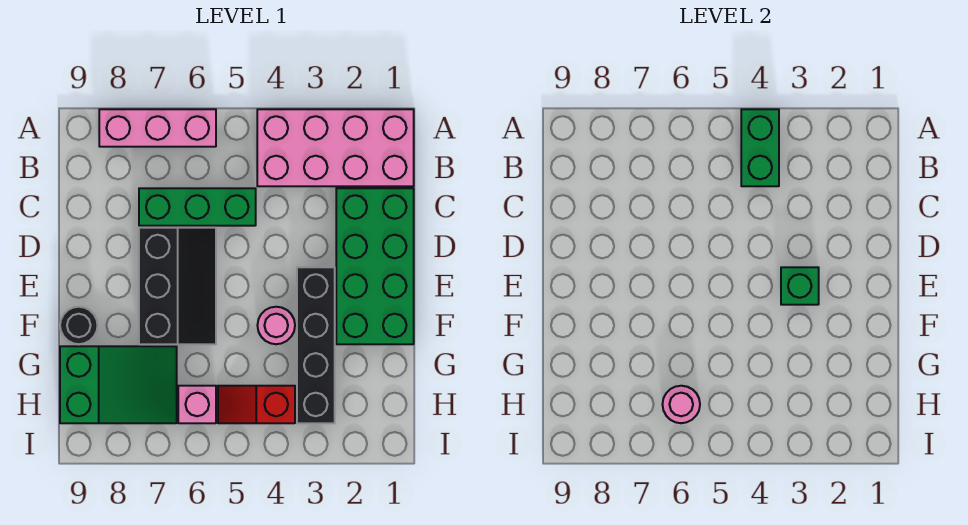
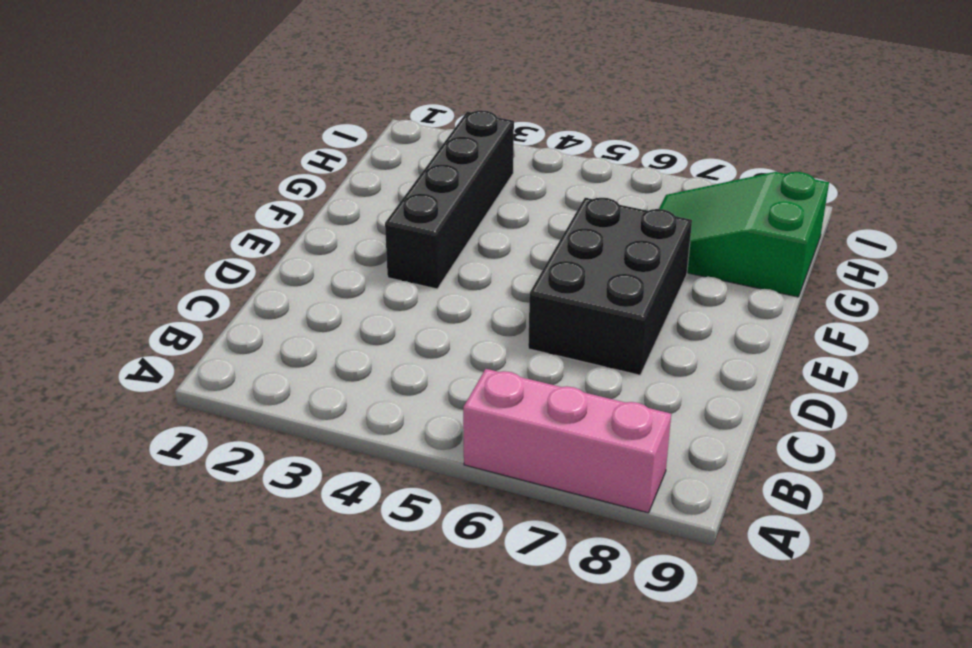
black brick D6:F7 level 1 -> black slope D6:F7 level 1 top 7
none -> pink brick A1:B4 level 1
none -> green brick C1:F2 level 1
none -> green brick C5:C7 level 1

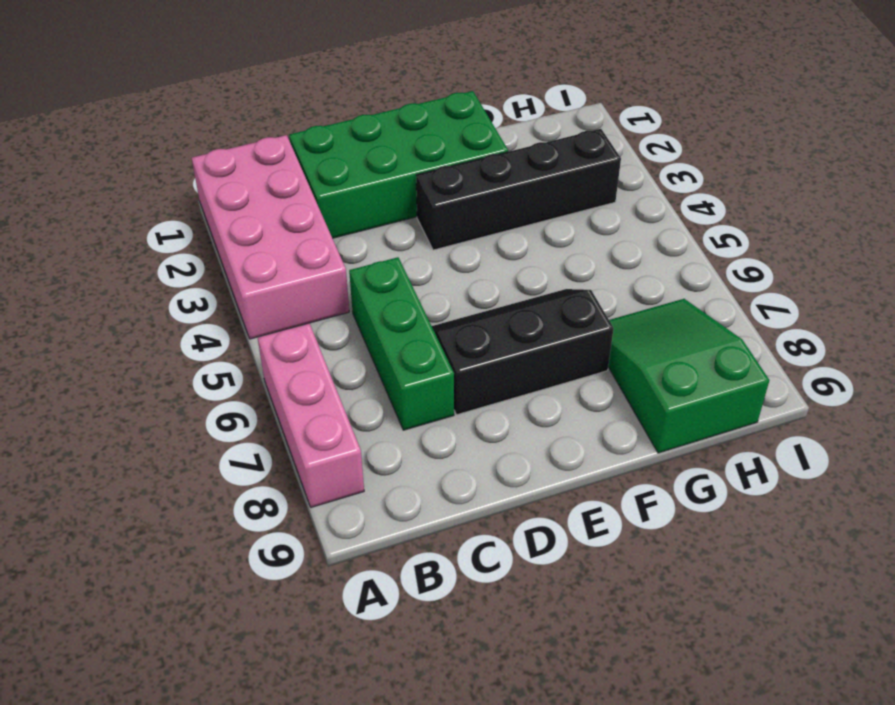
none -> pink round brick F4 level 1
none -> black round brick F9 level 1
none -> red slope H4:H5 level 1 top 4

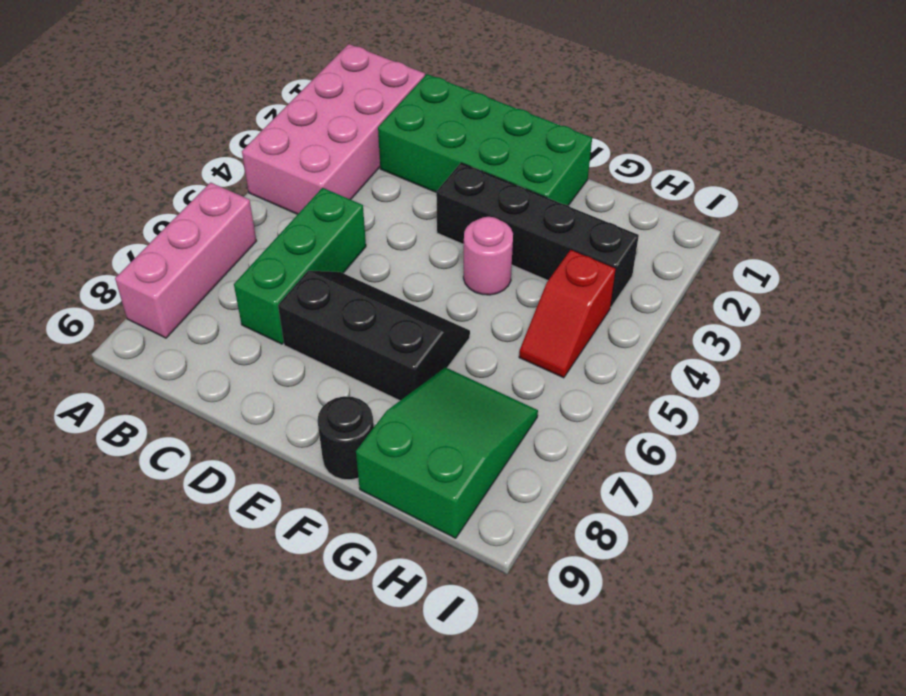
none -> pink brick H6 level 1
none -> green brick A4:B4 level 2
none -> green brick E3 level 2

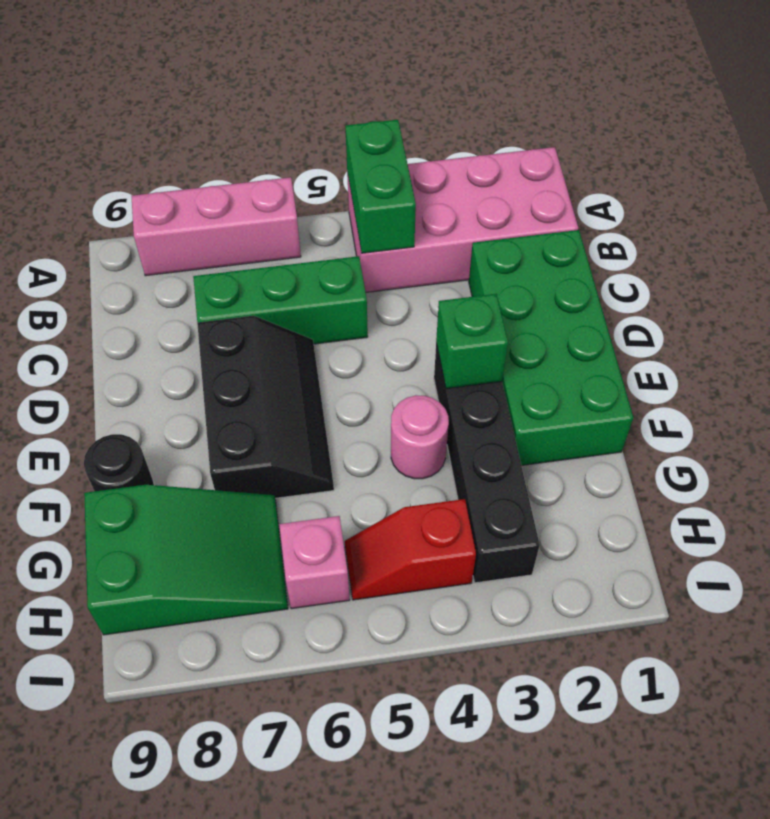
none -> pink round brick H6 level 2

